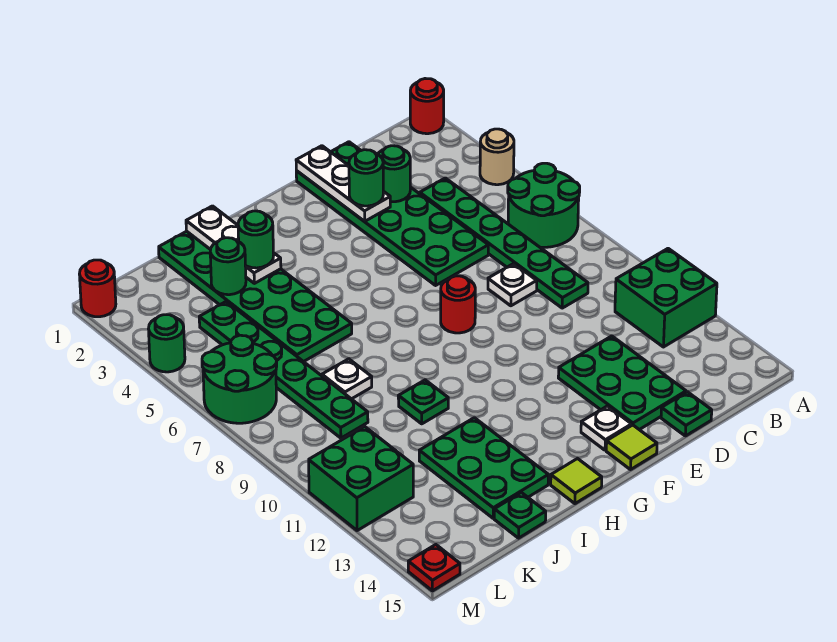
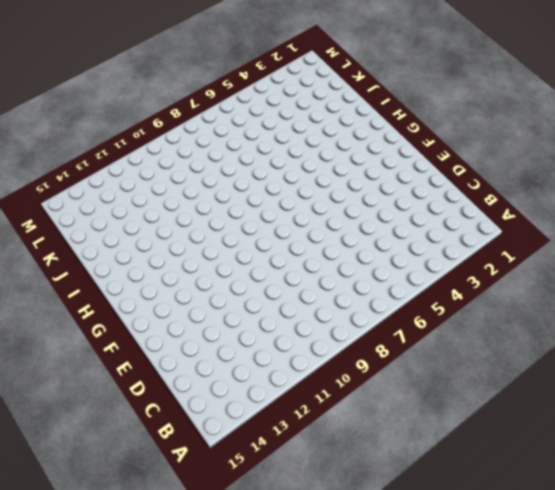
none -> red round brick A1 level 1
none -> tan round brick A4 level 1
none -> green round brick A6:B7 level 1
none -> green brick A11:B12 level 1

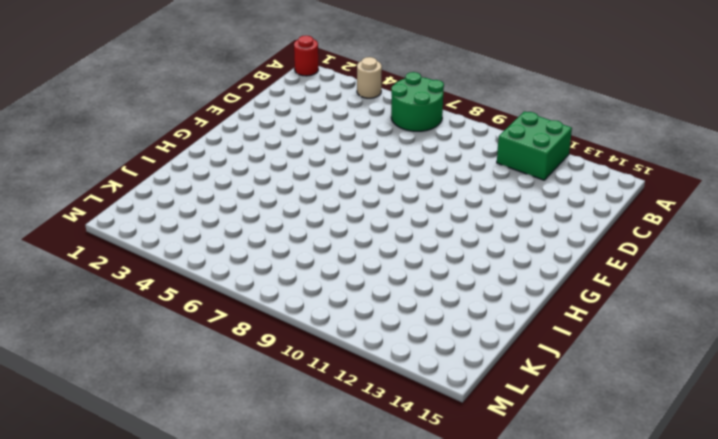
none -> green plate C4:C9 level 1
none -> green plate D1:E6 level 1
none -> white plate D8 level 1
none -> green plate D12:E14 level 1

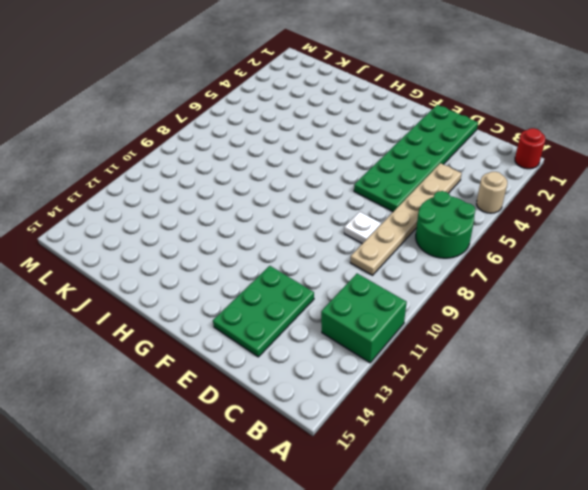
tan plate C4:C9 level 1 -> green plate C4:C9 level 1
none -> green plate D15 level 1
none -> red round brick F8 level 1
none -> white plate F14 level 1
none -> lime tile F15 level 1

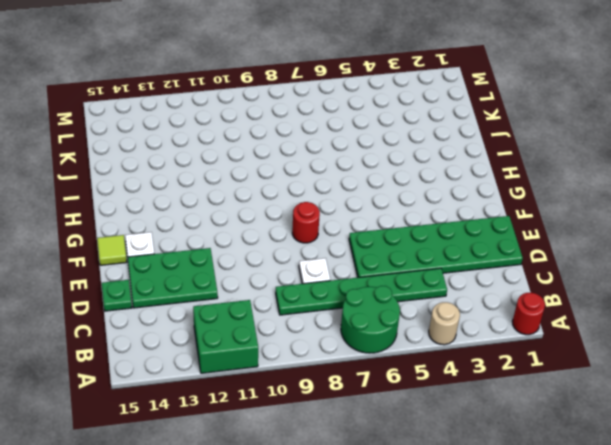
none -> lime tile H15 level 1
none -> green plate I1:J6 level 1
none -> green plate I10 level 1
none -> green plate I12:J14 level 1

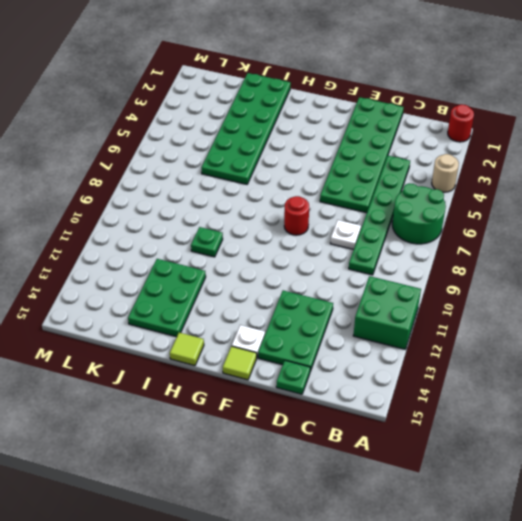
none -> white plate J8 level 1
none -> green plate J15 level 1
none -> green plate K4:K9 level 1
none -> green round brick L6:M7 level 1

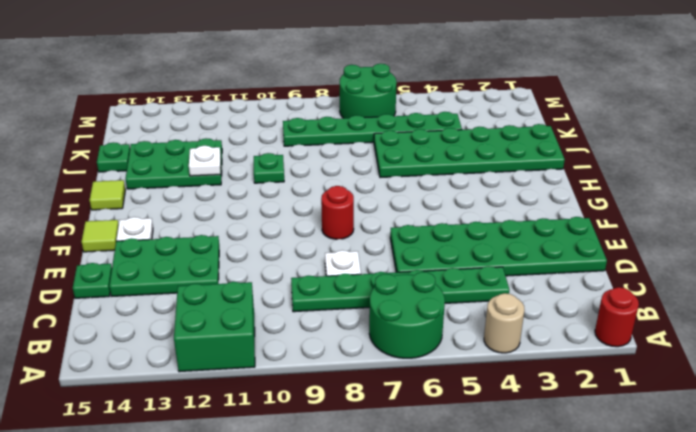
white plate I12 level 2 -> white plate J8 level 1
none -> green brick L11:M12 level 1
none -> red round brick M1 level 1
none -> green round brick M4 level 1
none -> red plate M15 level 1

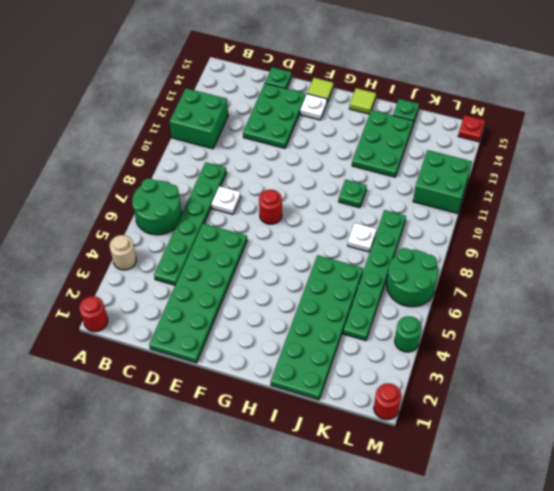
none -> green round brick D3 level 2
none -> white plate E1:E3 level 2
none -> white plate I1:I3 level 2
none -> green round brick J3 level 2

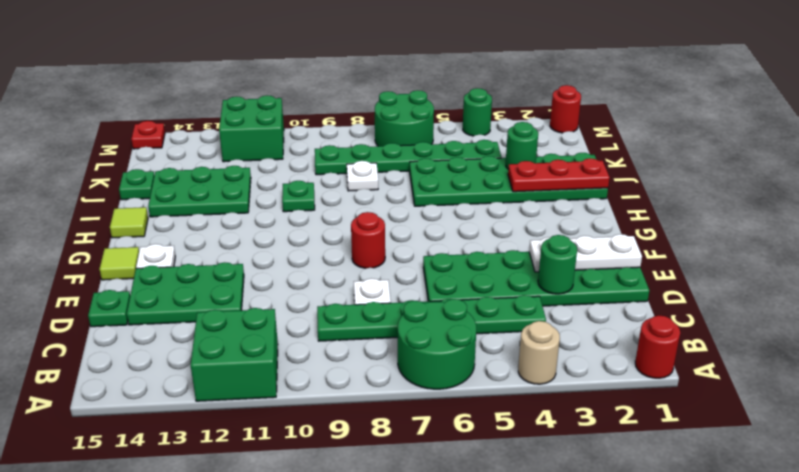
red plate I1:I3 level 2 -> white plate I1:I3 level 2
none -> green round brick E3 level 3
none -> green round brick I3 level 3

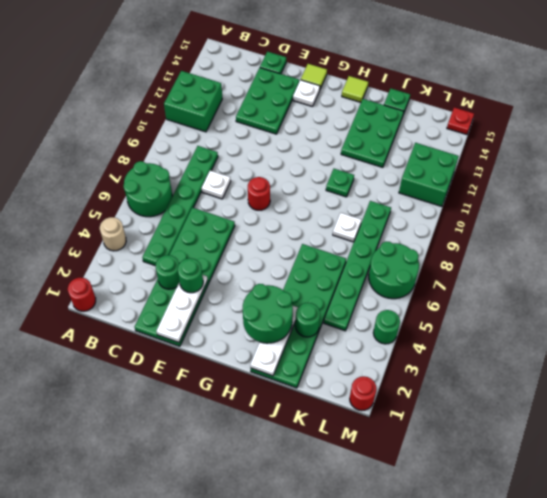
green round brick H2:I3 level 3 -> green round brick I3 level 3

